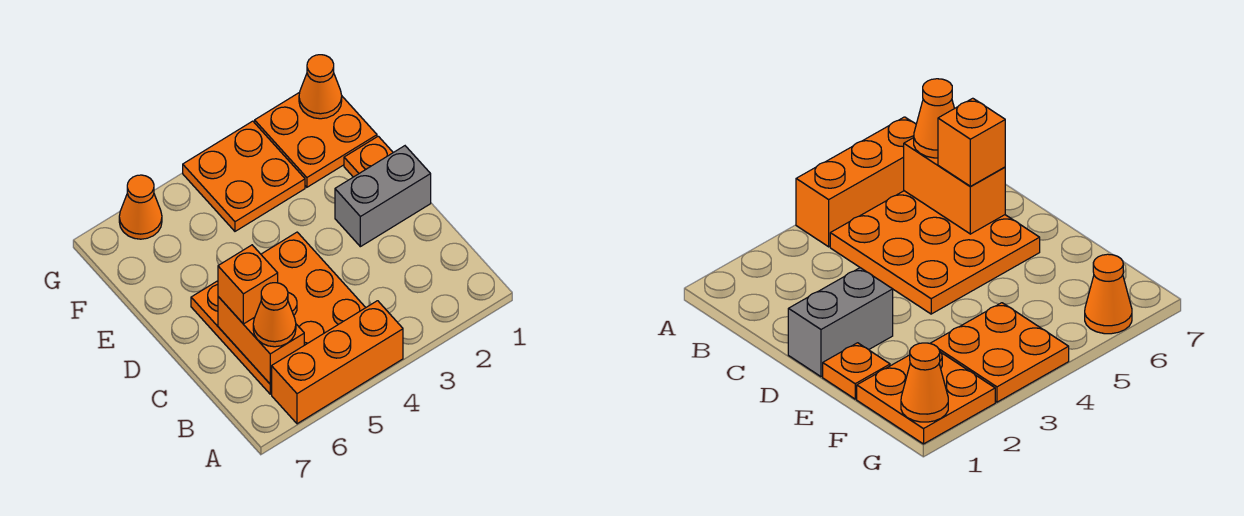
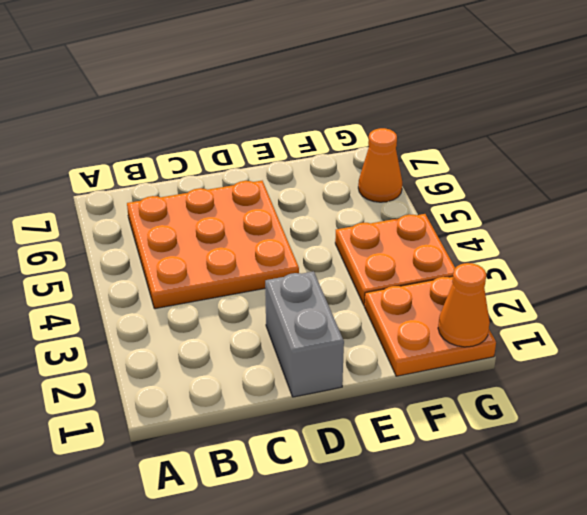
none -> orange brick A4:A6 level 1
none -> orange plate E1 level 1

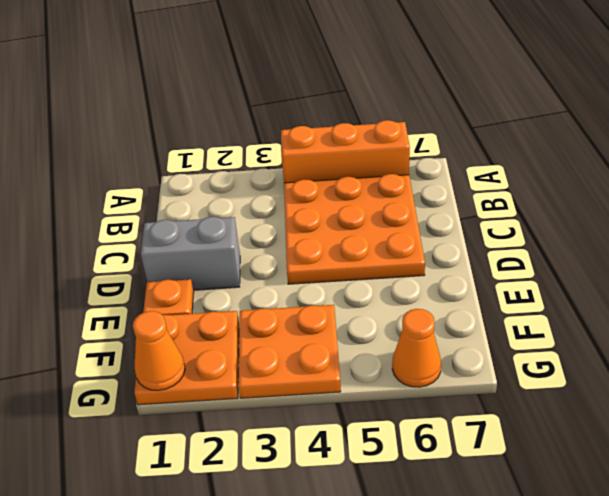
none -> orange brick B6:C6 level 2
none -> orange cone B6 level 3

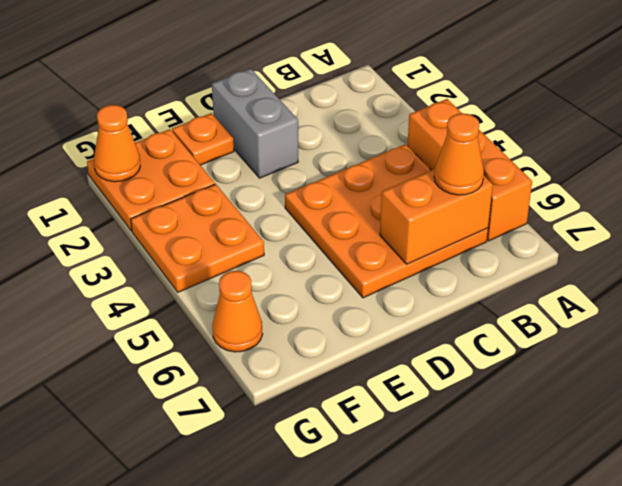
none -> orange brick C6 level 3

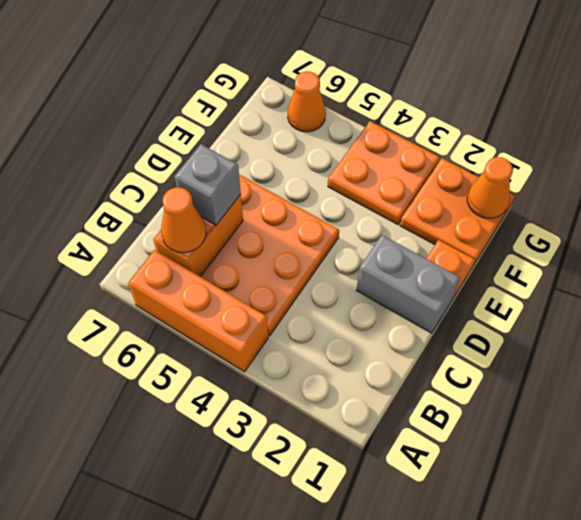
grey brick C6 level 3 -> orange brick C6 level 3

